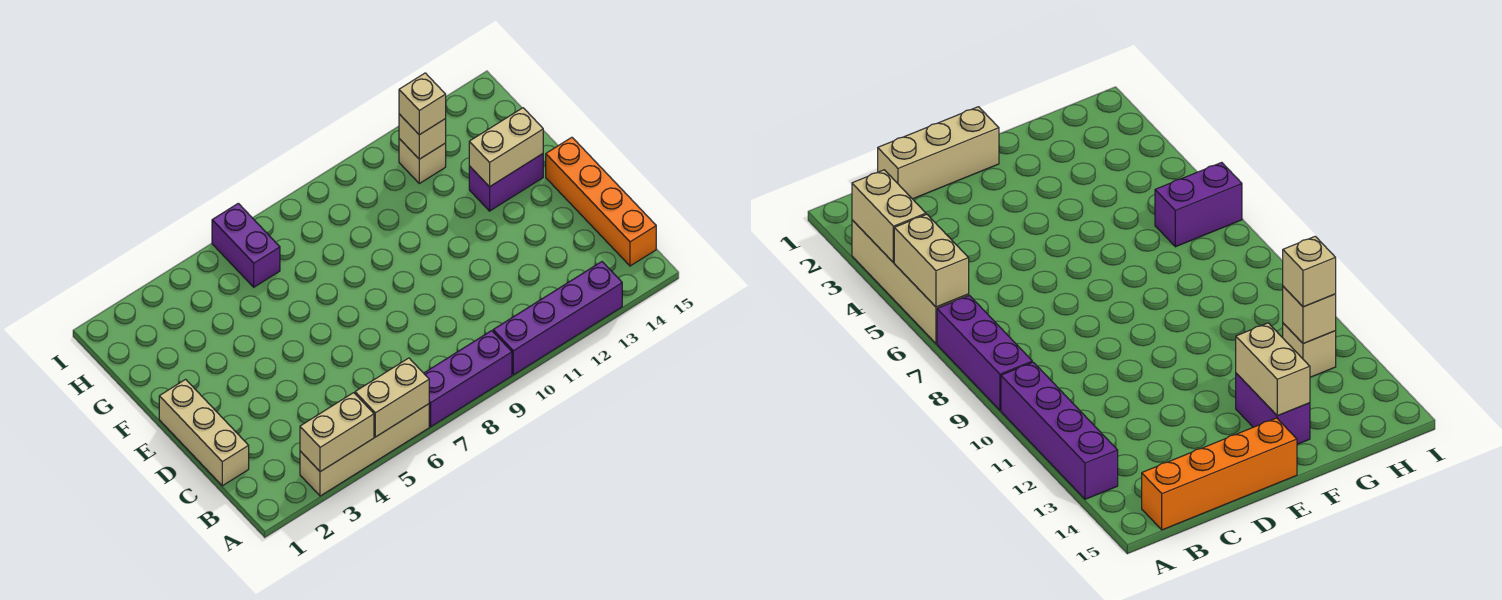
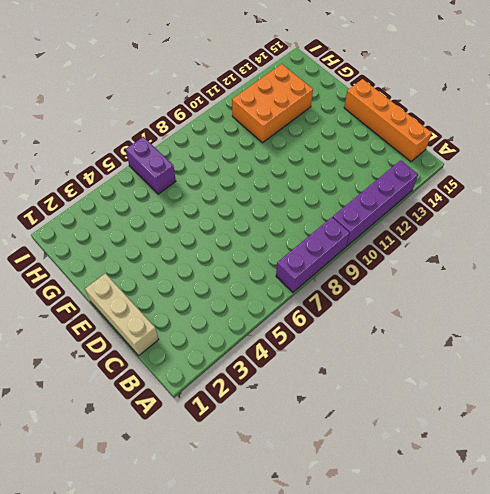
orange brick G11:H13 level 1 -> tan brick H12 level 1
none -> tan brick A3:A6 level 1
none -> purple brick F13:F14 level 1
none -> tan brick A3:A4 level 2

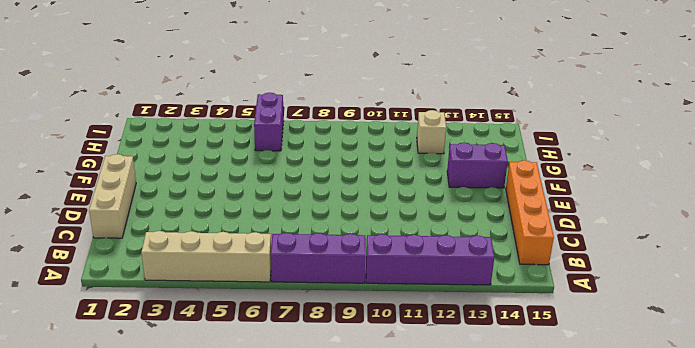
none -> tan brick A3:A4 level 2
none -> tan brick A5:A6 level 2
none -> tan brick F13:F14 level 2

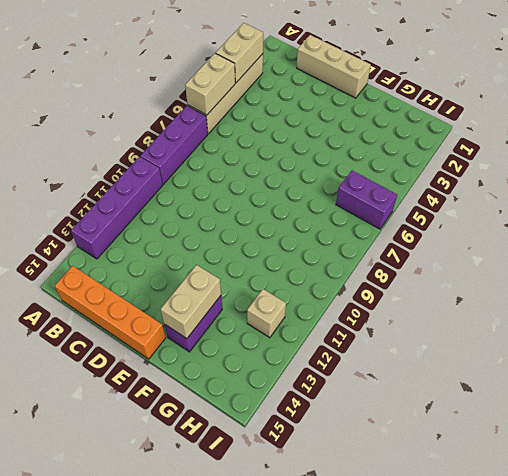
none -> tan brick H12 level 2
none -> tan brick H12 level 3

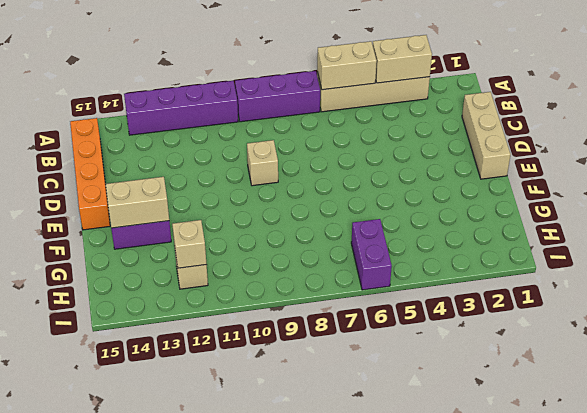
tan brick D9 level 1 -> tan brick H12 level 3

